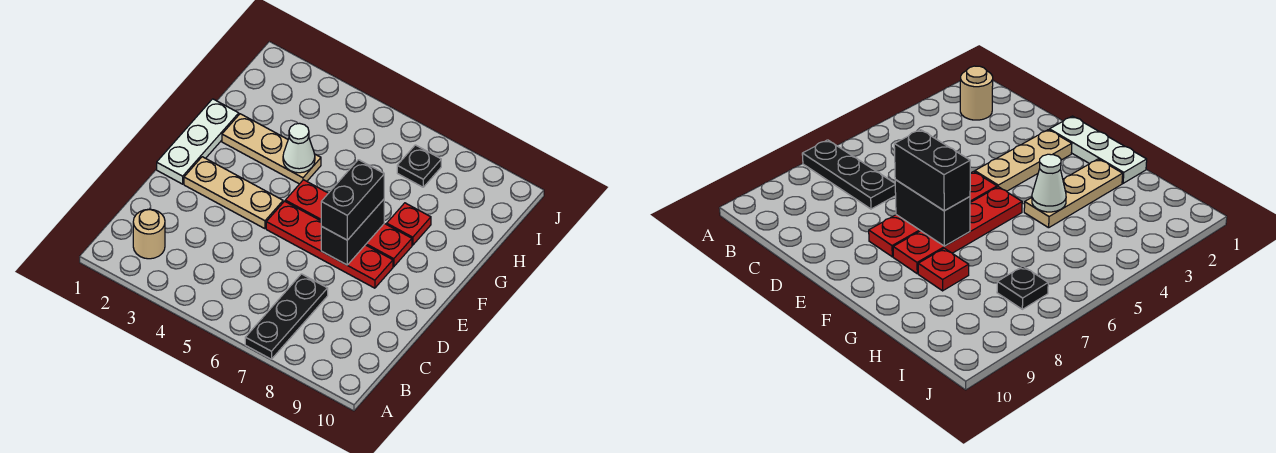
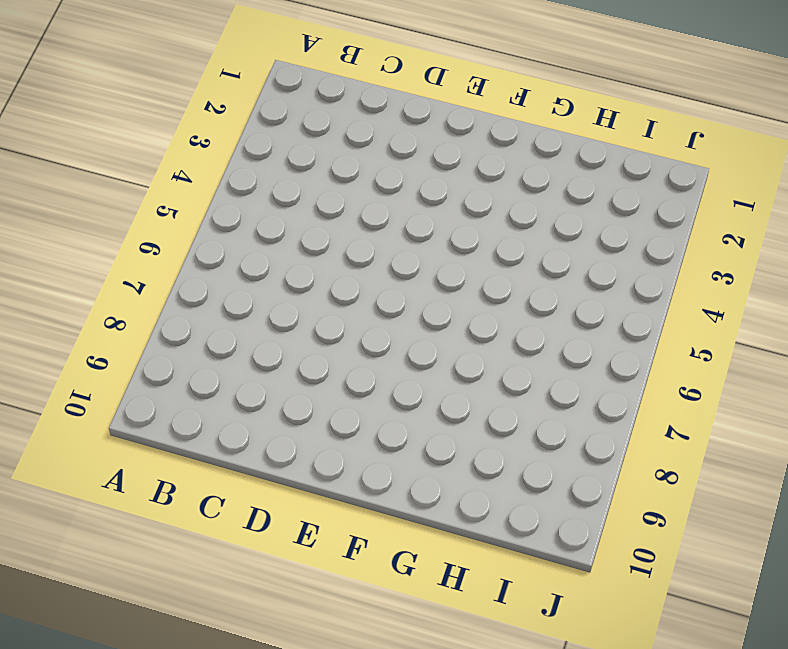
none -> black plate A7:C7 level 1
none -> tan round brick B2 level 1
none -> white plate E1:G1 level 1

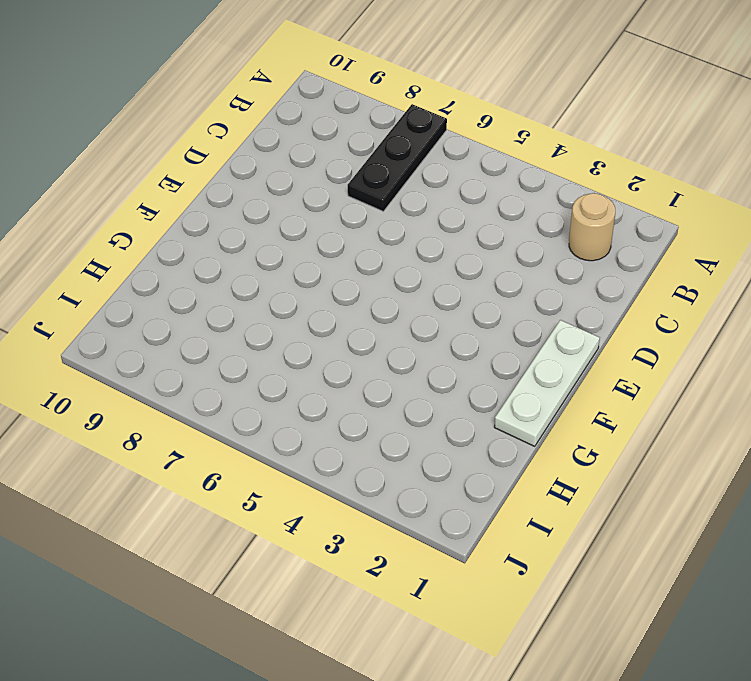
none -> tan plate E2:E4 level 1
none -> red plate E5:E8 level 1
none -> red plate F5:F8 level 1

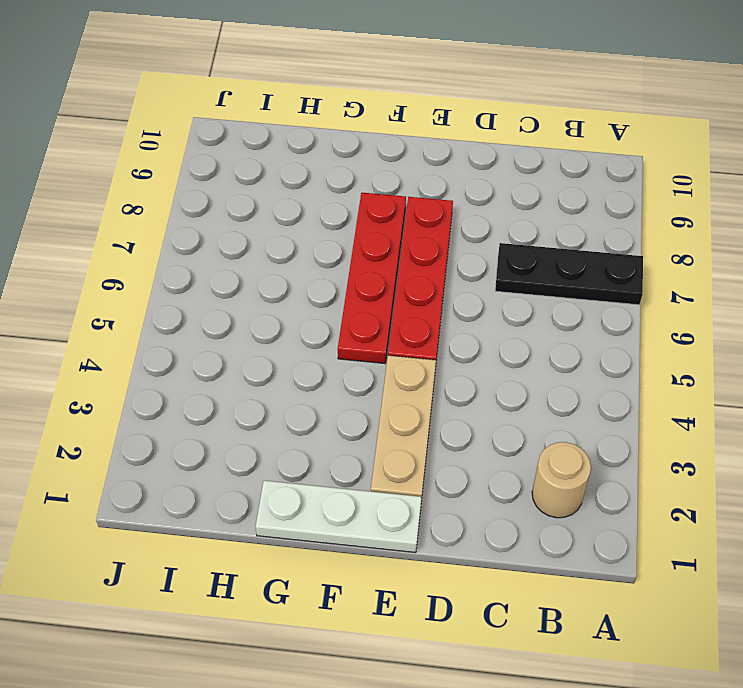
none -> tan plate G2:G4 level 1
none -> red plate G8 level 1
none -> black plate I7 level 1

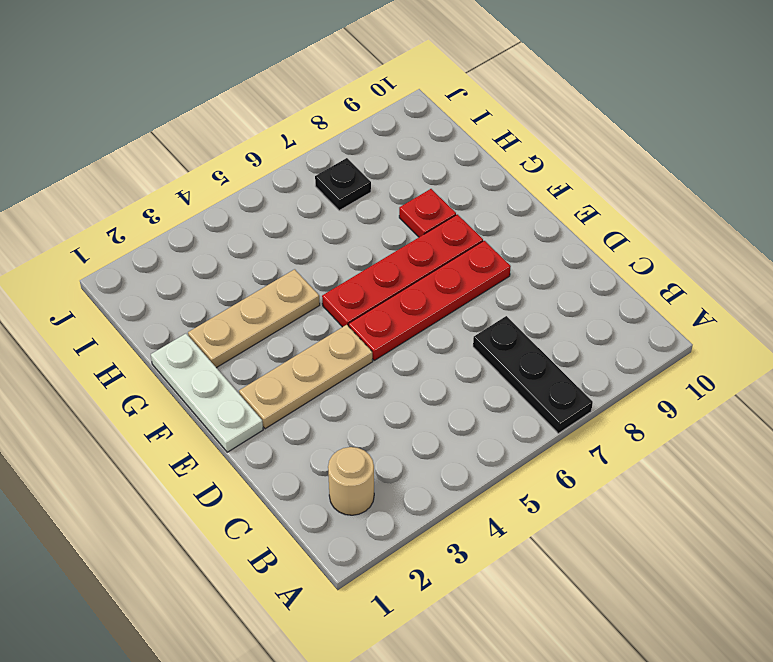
none -> black brick E7:F7 level 2
none -> white cone G4 level 2
none -> black brick E7:F7 level 3

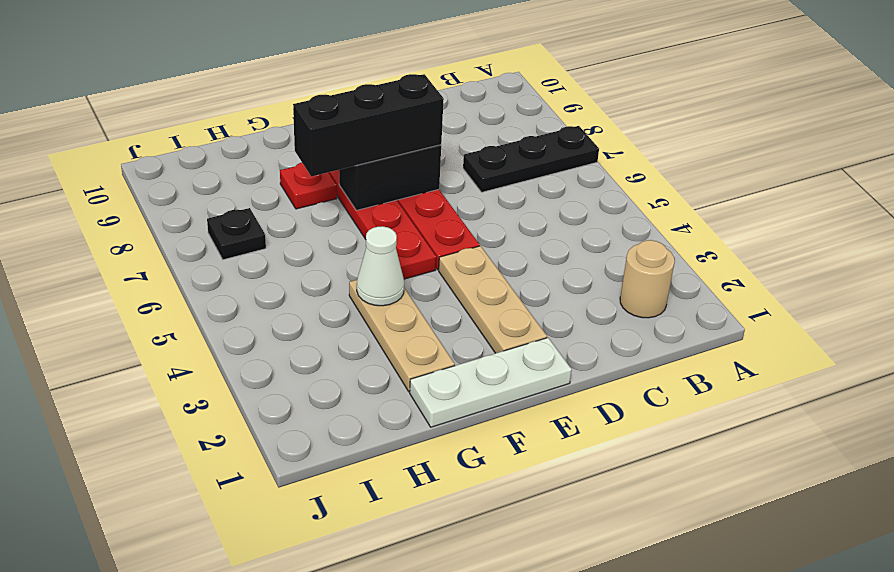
black brick E7:G7 level 3 -> black brick E7:F7 level 3

